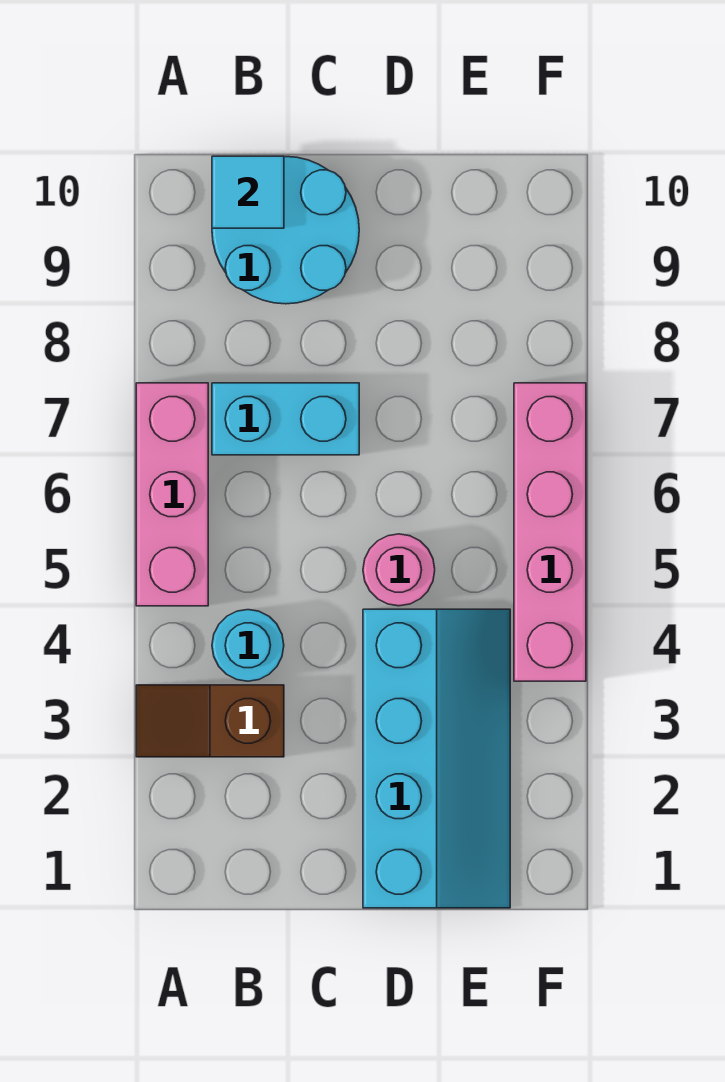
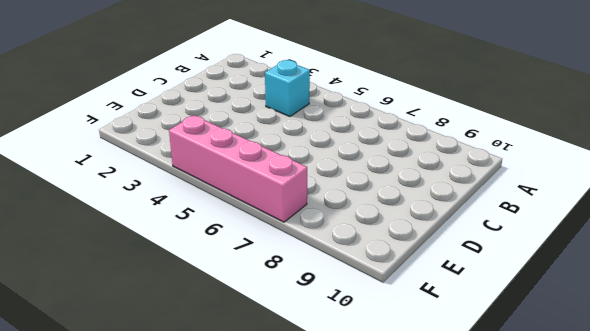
cyan brick B4 level 1 -> cyan round brick B4 level 1
none -> brown slope A3:B3 level 1 top B
none -> pink brick A5:A7 level 1

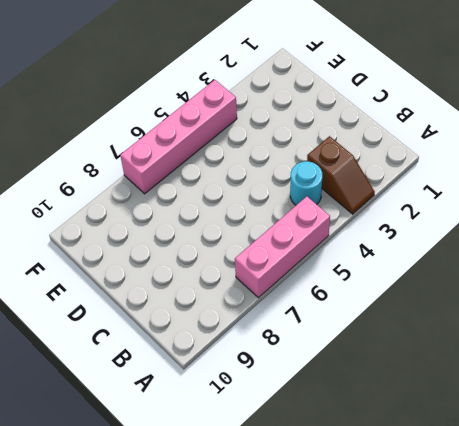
none -> cyan brick B7:C7 level 1
none -> cyan round brick B9:C10 level 1

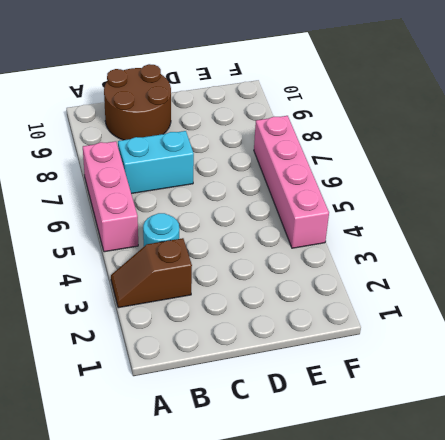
brown round brick B9:C10 level 1 -> cyan round brick B9:C10 level 1
none -> cyan slope D1:E4 level 1 top D
none -> pink round brick D5 level 1

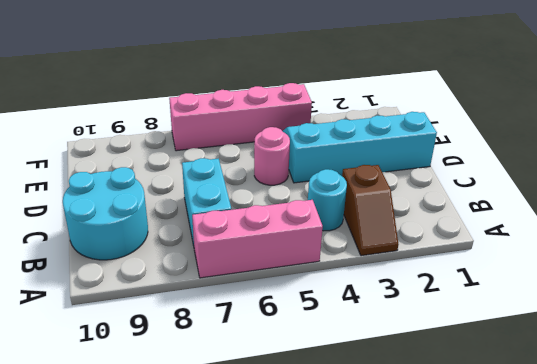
none -> cyan tile B10 level 2

